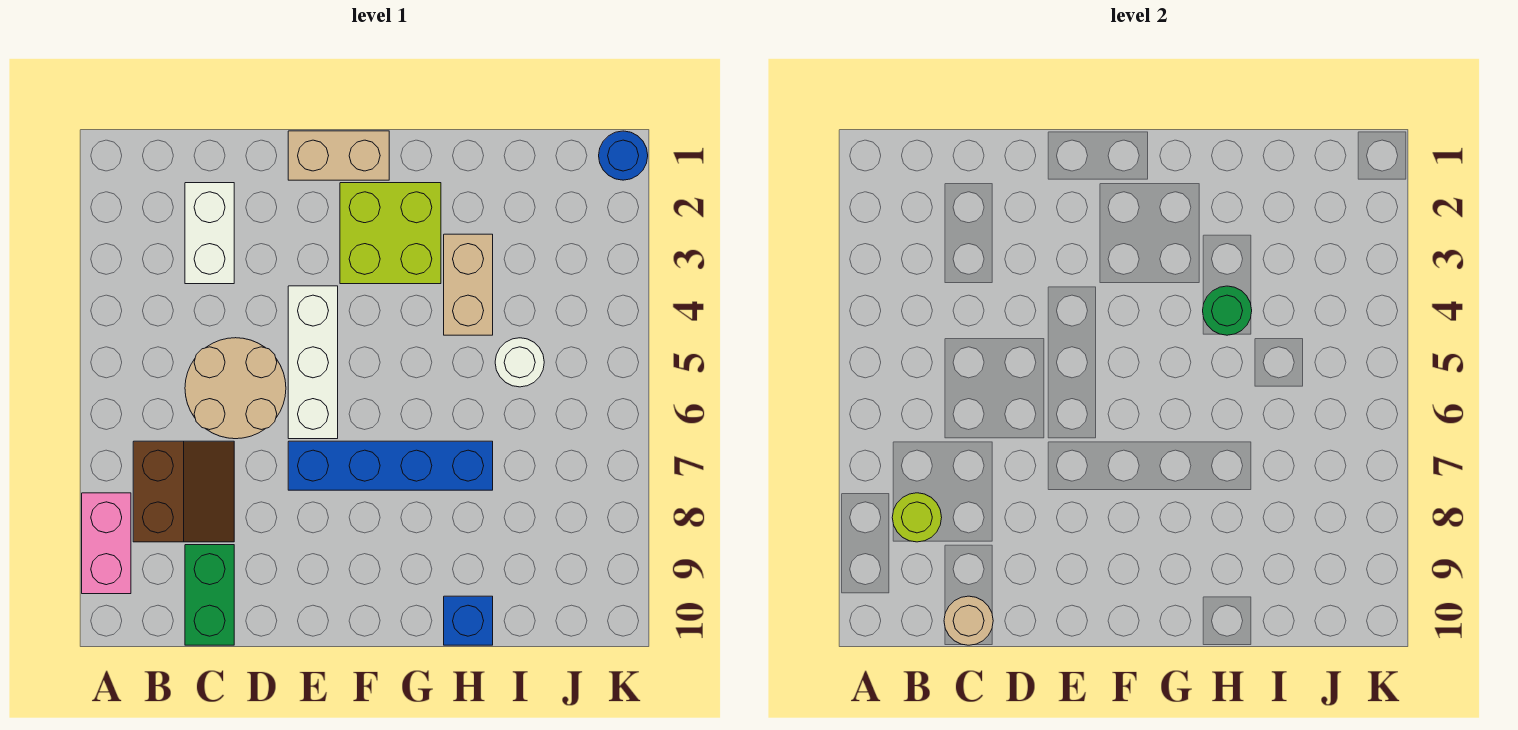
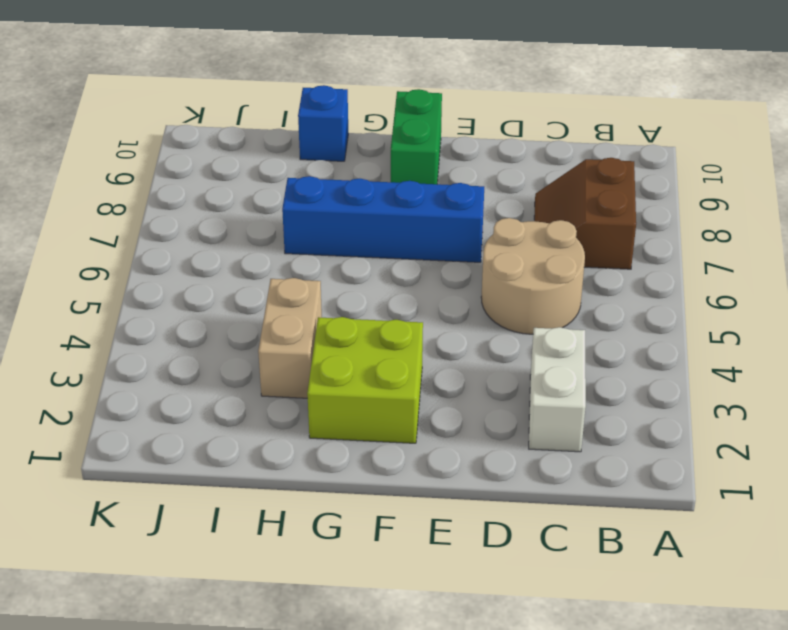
green brick F9:F10 level 1 -> green brick C9:C10 level 1
none -> pink brick A8:A9 level 1
none -> tan brick E1:F1 level 1
none -> white brick E4:E6 level 1

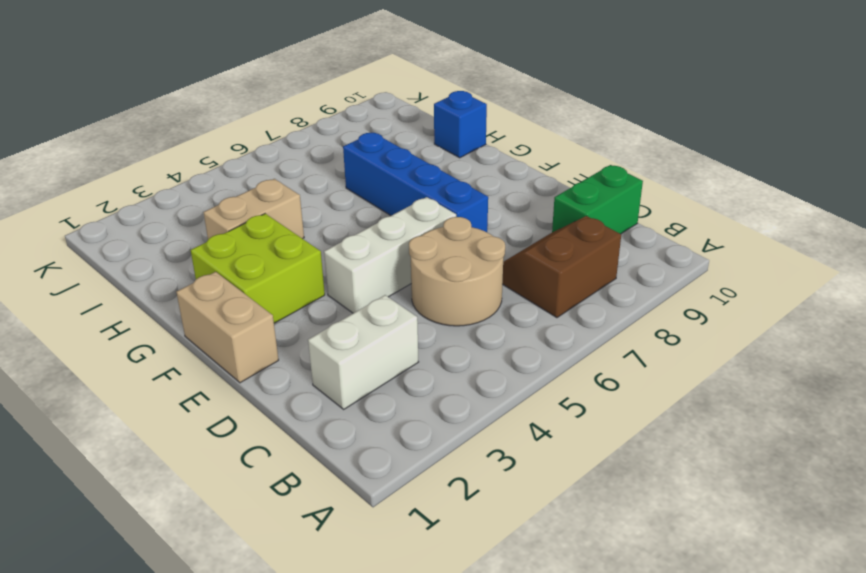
none -> pink brick A8:A9 level 1
none -> white round brick I5 level 1
none -> blue round brick K1 level 1

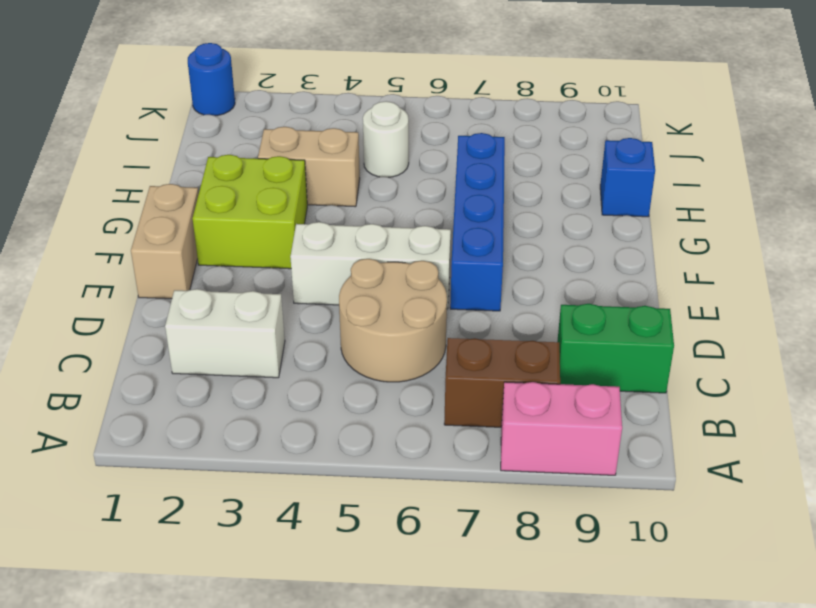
none -> lime round brick B8 level 2
none -> tan round brick C10 level 2
none -> green round brick H4 level 2

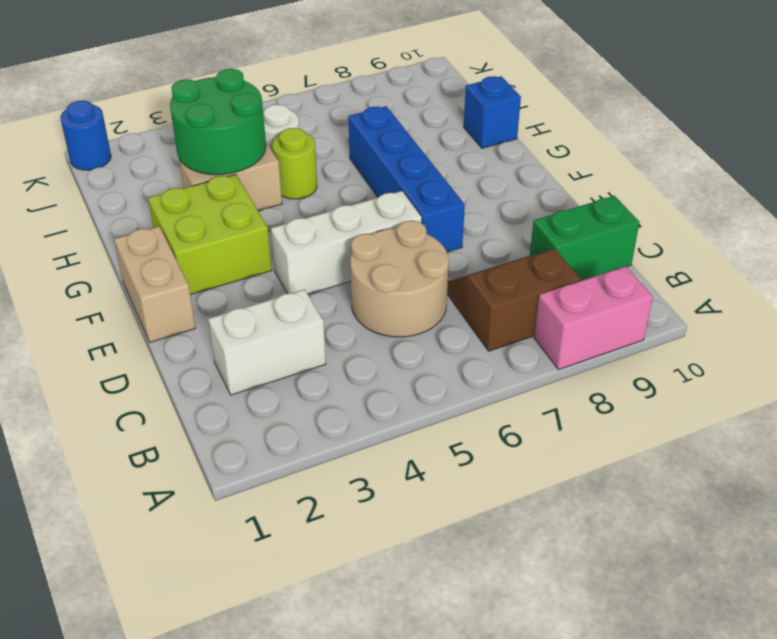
green round brick H3:I4 level 2 -> green round brick H4 level 2
lime round brick H5 level 1 -> lime round brick B8 level 2
none -> tan round brick C10 level 2

